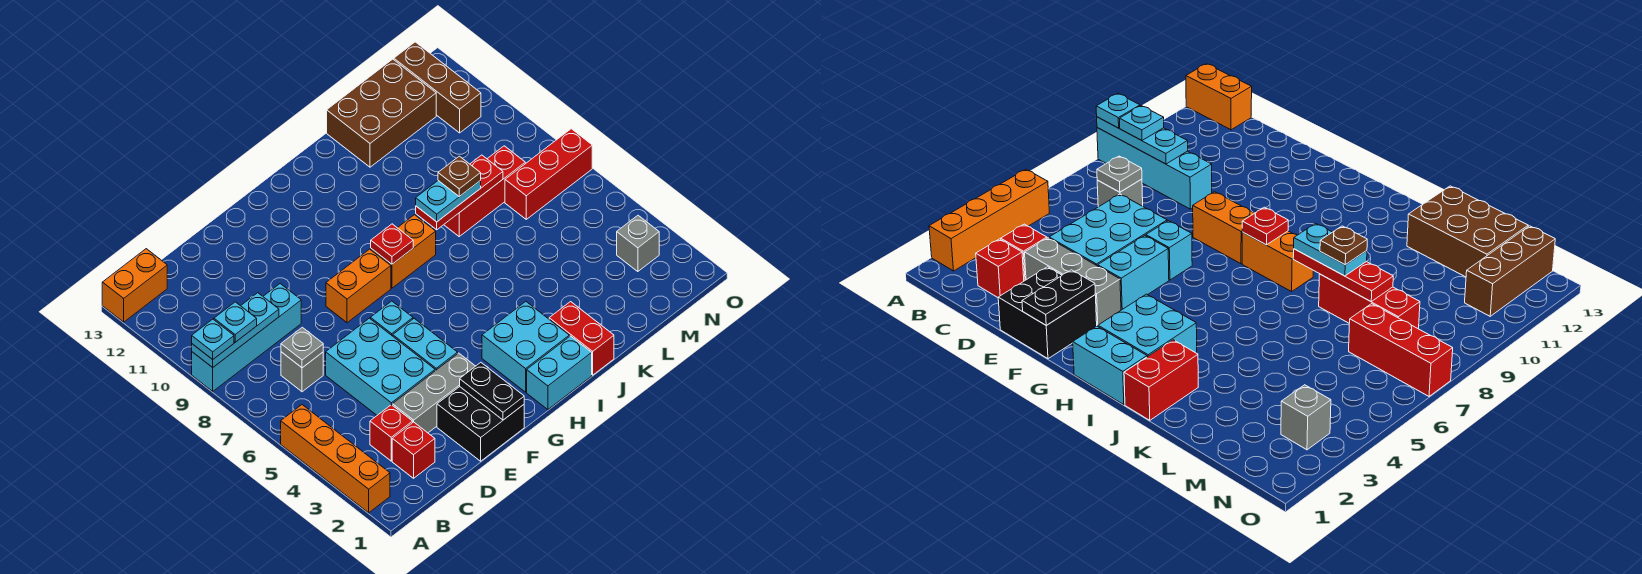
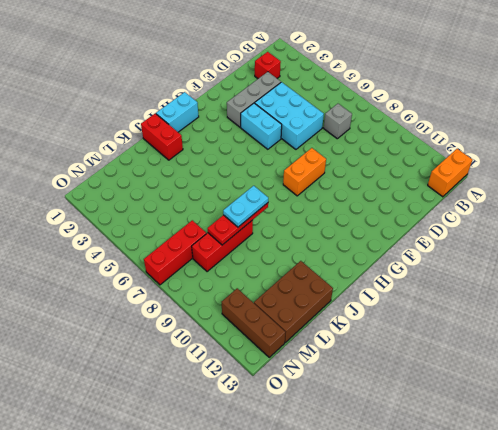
none -> orange brick A2:A5 level 1
none -> cyan brick A9:D9 level 1
none -> red brick C3 level 1
none -> black brick E1:F2 level 1

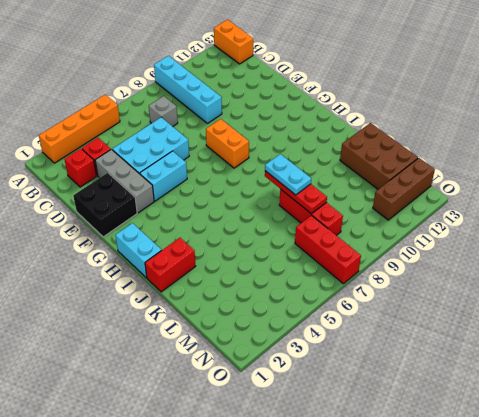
none -> cyan brick F6 level 1
none -> cyan brick H2:I3 level 1
none -> orange brick H8:I8 level 1
none -> grey brick N3 level 1

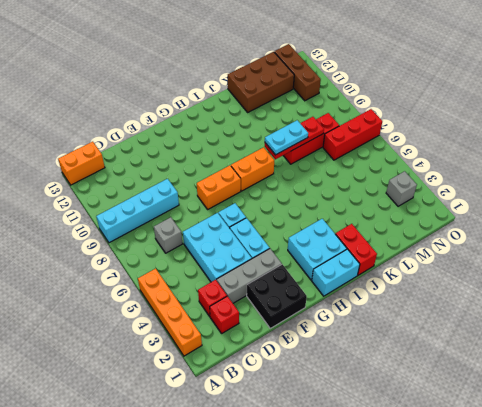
none -> cyan plate A9:C9 level 2
none -> grey plate C7 level 2
none -> black plate F1:F2 level 2
none -> red plate H8 level 2

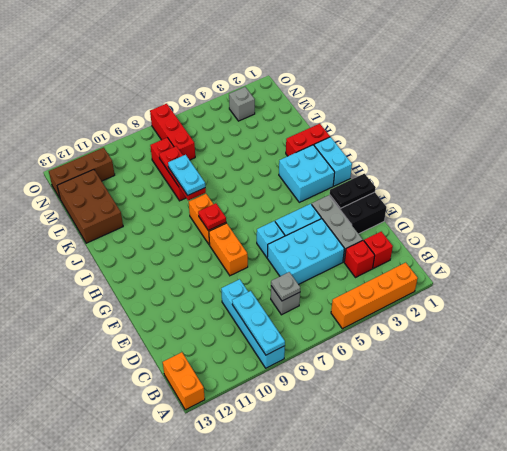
none -> cyan plate A9 level 3
none -> cyan plate B9 level 3
none -> brown plate K8 level 4

